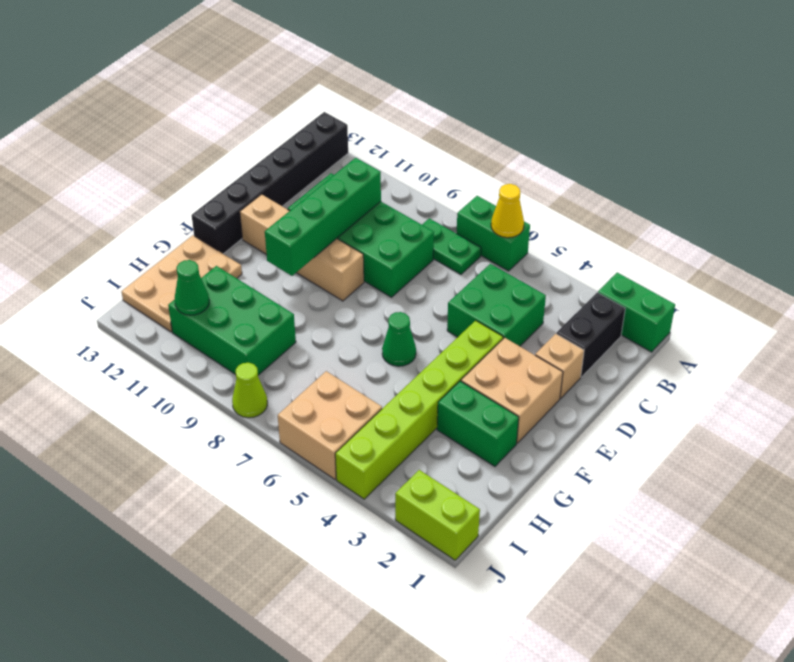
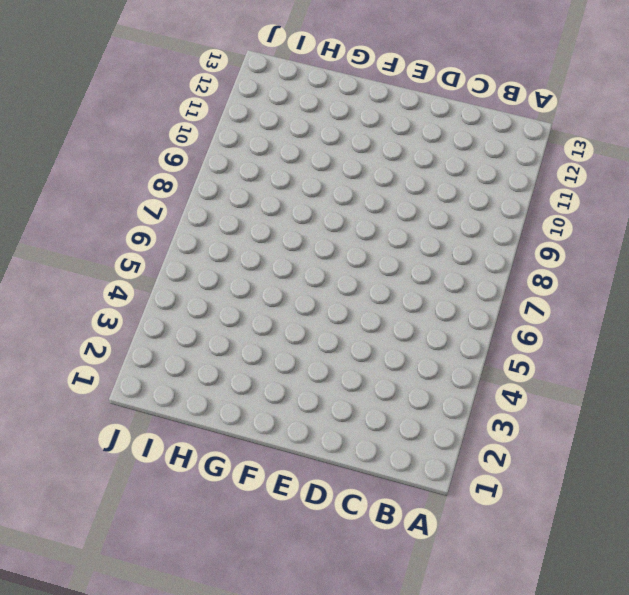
none -> green brick A1:A2 level 1
none -> green brick A6:A7 level 1
none -> black brick A13:F13 level 1

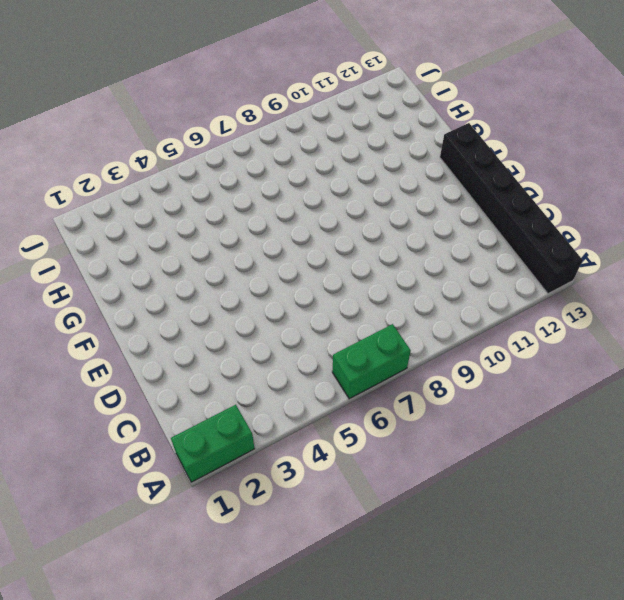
none -> black brick B2:C2 level 1
none -> green plate B7:B8 level 1
none -> green brick C4:D5 level 1

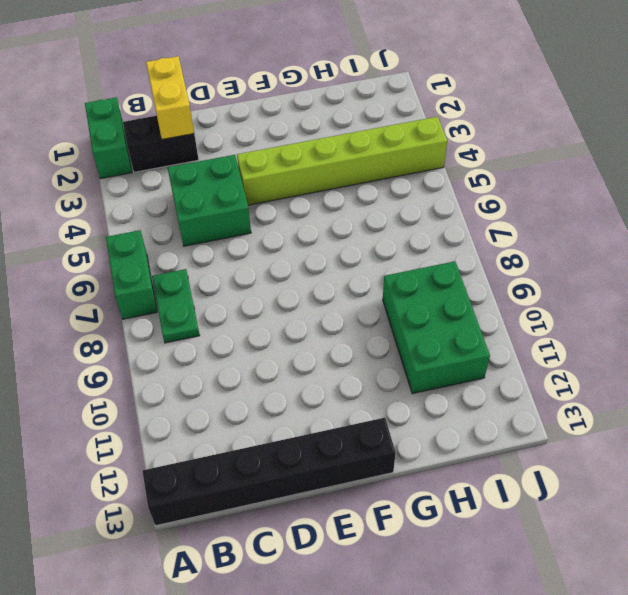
yellow brick C1:C2 level 2 -> none
none -> green brick C8:D11 level 1
none -> tan brick D2 level 1
none -> tan brick E2:F3 level 1

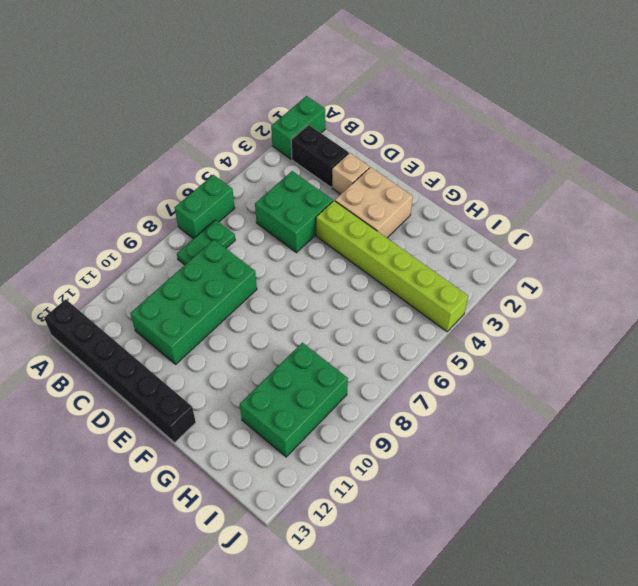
none -> tan brick E9:E12 level 1
none -> green cone F6 level 1
none -> green brick G2:G3 level 1

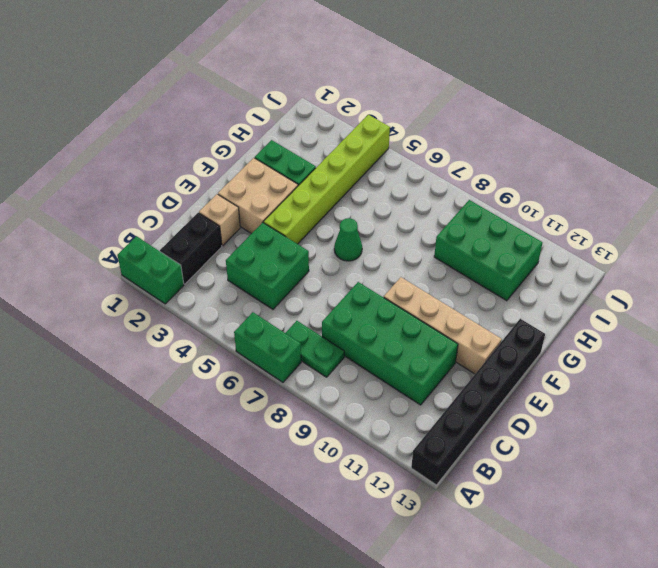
none -> tan plate G12:I13 level 1
none -> tan brick I5:J6 level 1
none -> lime brick J1:J2 level 1

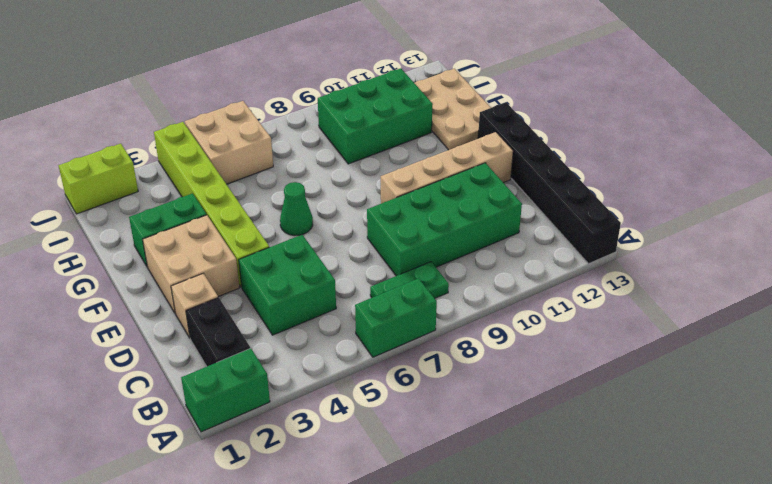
none -> lime cone J8 level 1
none -> yellow cone A6 level 2
none -> green brick C10:F10 level 2

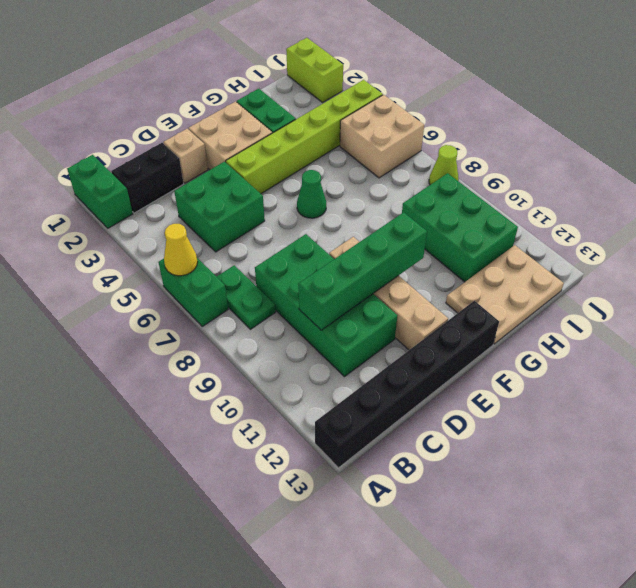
none -> green cone I11 level 2

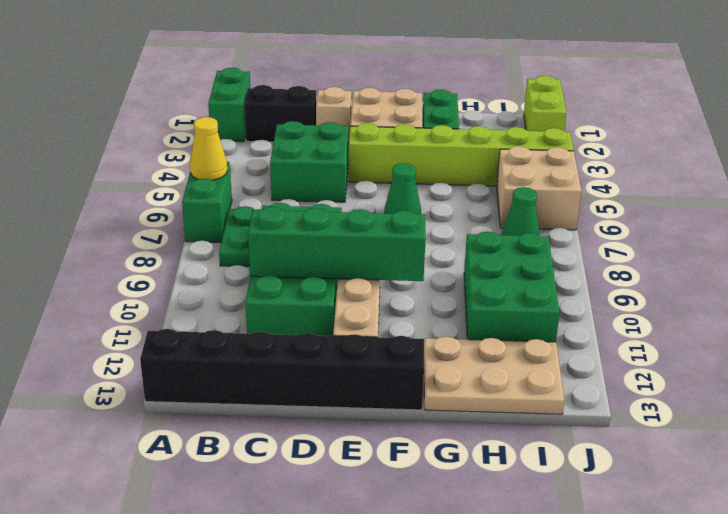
green cone I7 level 1 -> green cone I11 level 2
none -> lime cone J8 level 1

